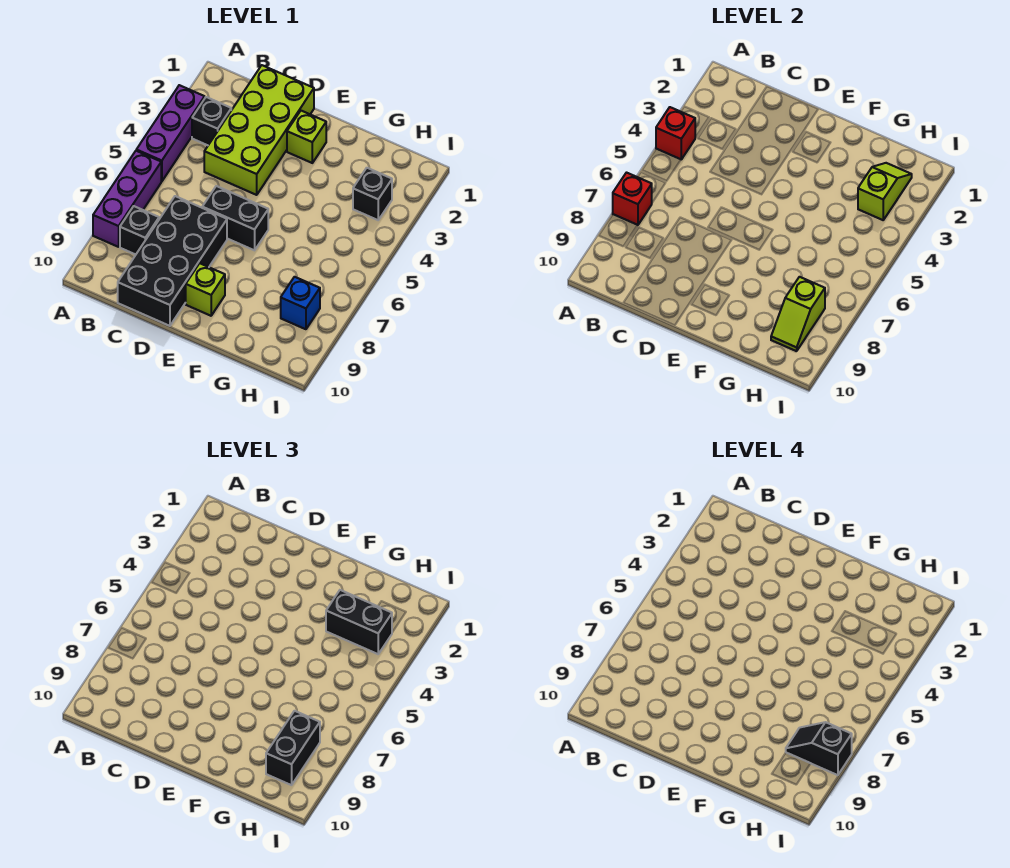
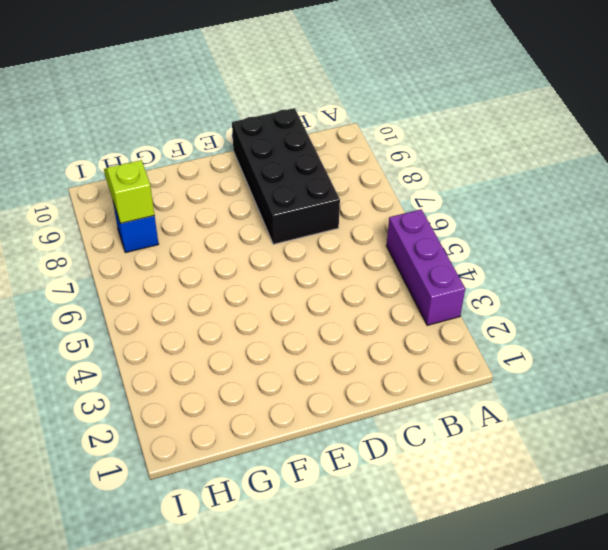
none -> purple brick A6:A8 level 1
none -> black brick B3 level 1
none -> black brick B8 level 1

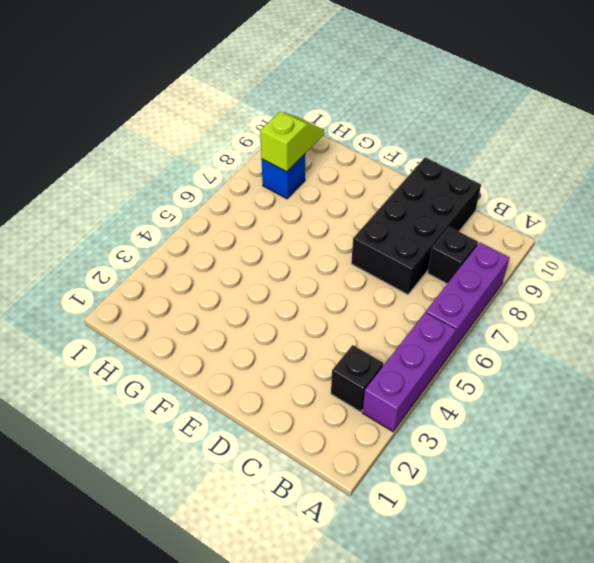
none -> lime brick C1:D4 level 1
none -> black brick D6:E6 level 1
none -> lime brick E2 level 1

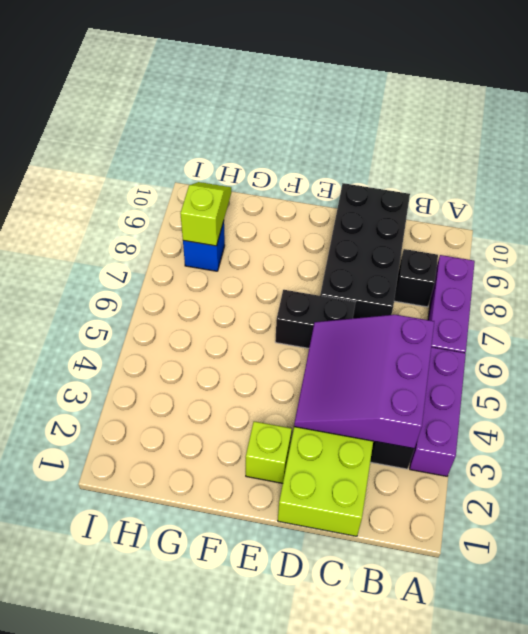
purple slope B3:D5 level 2 top B -> none
none -> lime brick E9 level 1
none -> black brick H3 level 1
none -> red brick A4 level 2

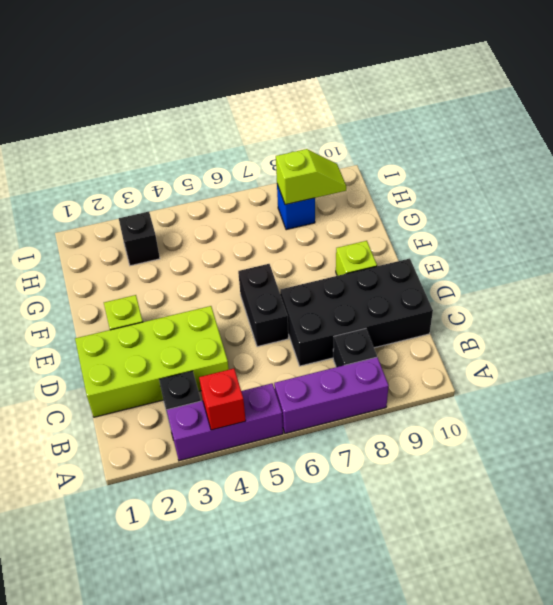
none -> red brick A7 level 2
none -> lime slope H2:H3 level 2 top 3
none -> black brick G3:H3 level 3

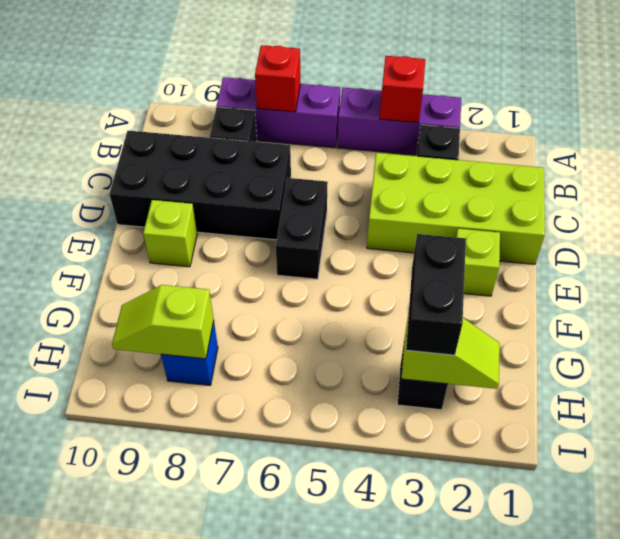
none -> black brick H8:H9 level 3
none -> black slope H8:I8 level 4 top I

